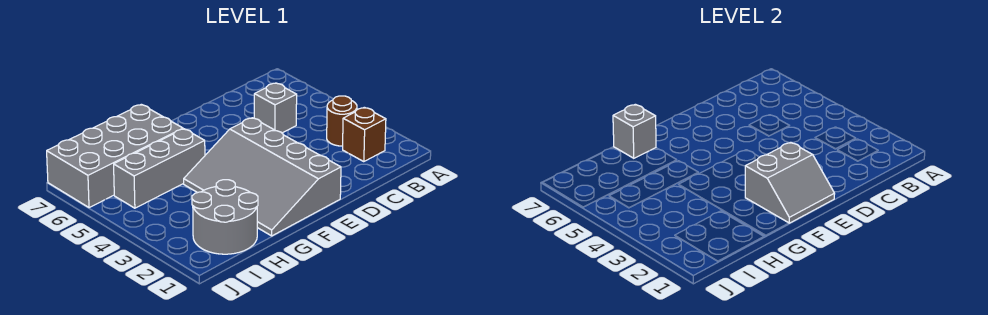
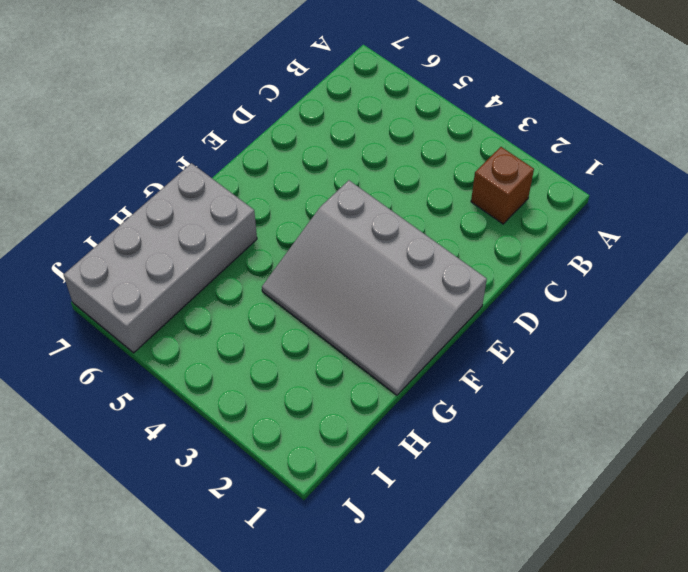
none -> brown round brick B3 level 1
none -> grey brick C5 level 1

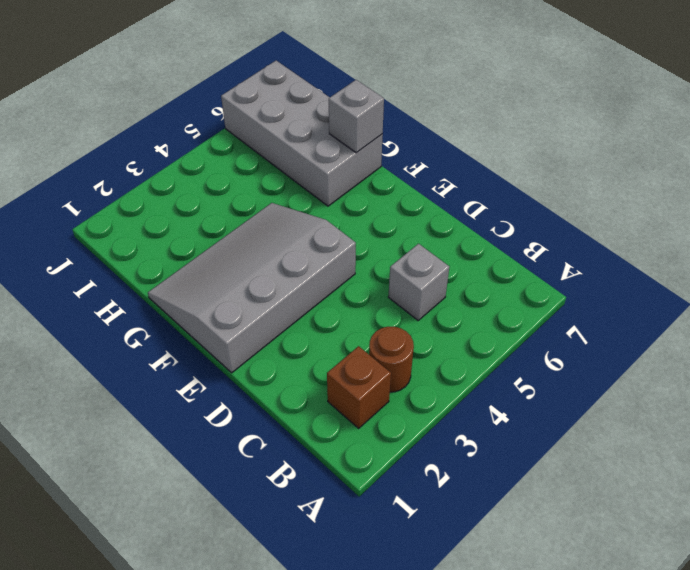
none -> grey brick G5:I5 level 1
none -> grey round brick H1:I2 level 1

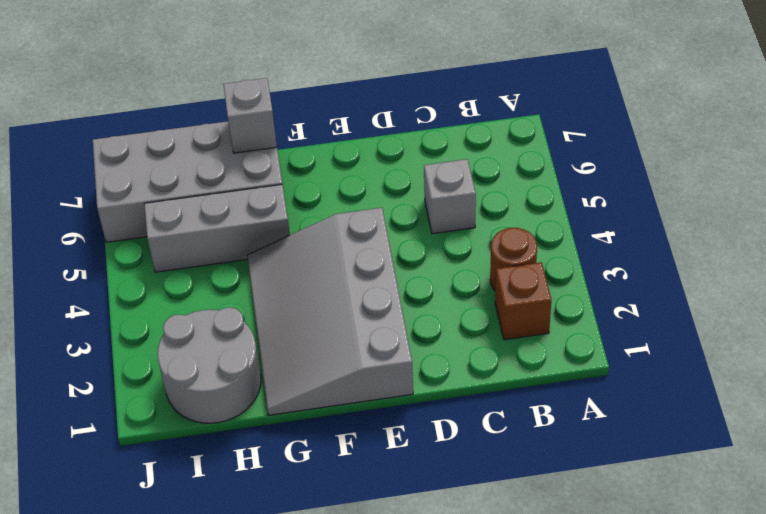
none -> grey slope E1:F2 level 2 top 2

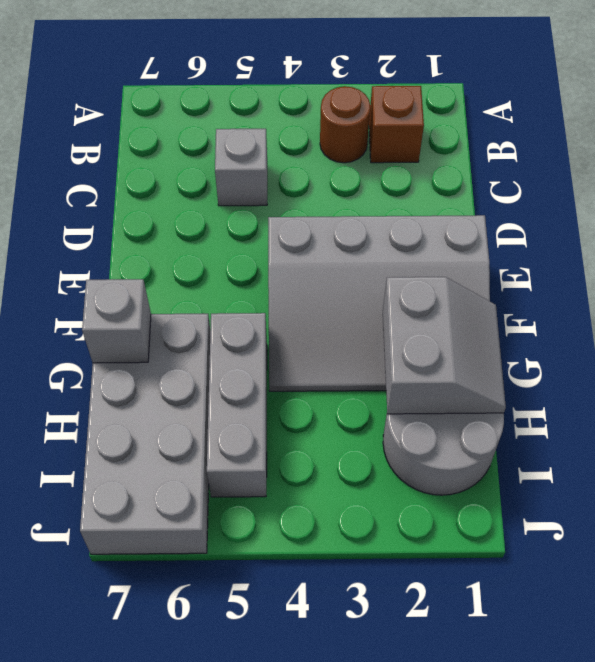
grey slope G1:H2 level 2 top 2 -> grey slope E1:F2 level 2 top 2

